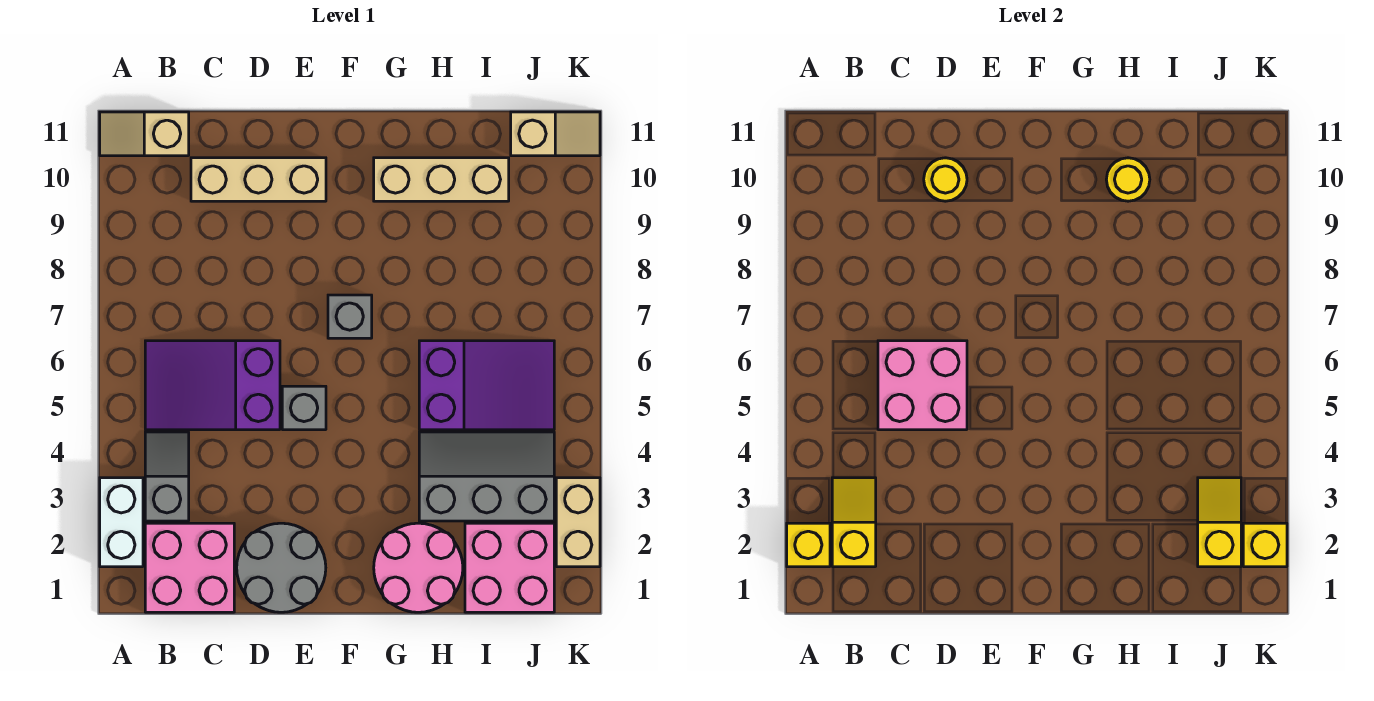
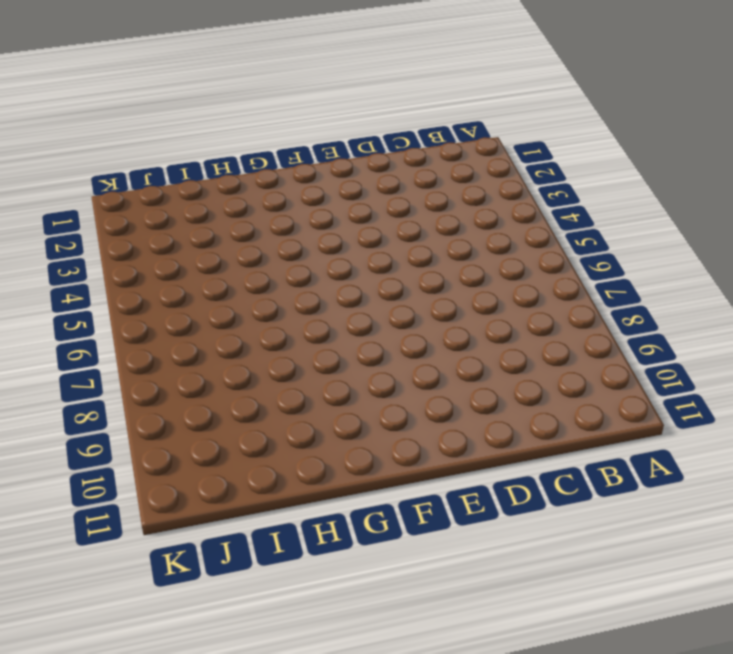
none -> white brick A2:A3 level 1
none -> tan slope A11:B11 level 1 top B
none -> pink brick B1:C2 level 1

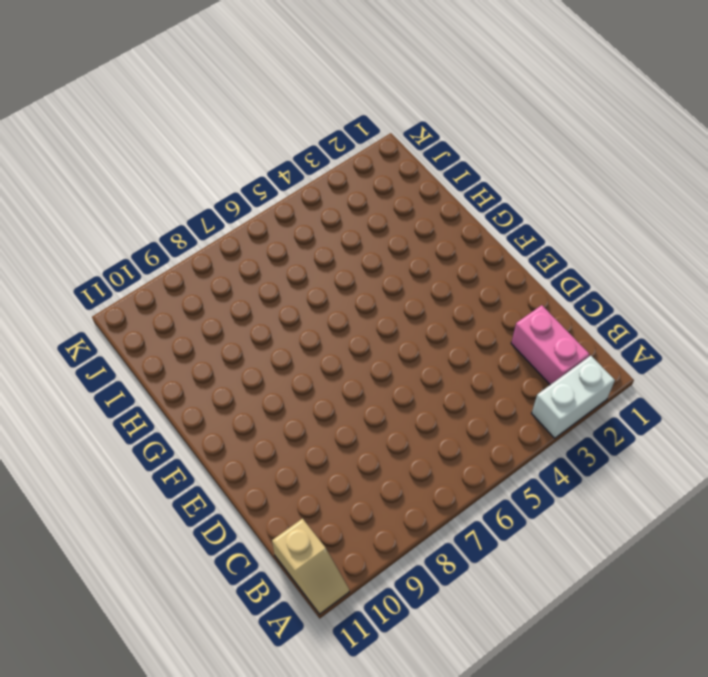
pink brick B2:C2 level 1 -> pink brick B1:C2 level 1
none -> grey slope B3:B4 level 1 top 3
none -> purple slope B5:D6 level 1 top D
none -> tan brick C10:E10 level 1

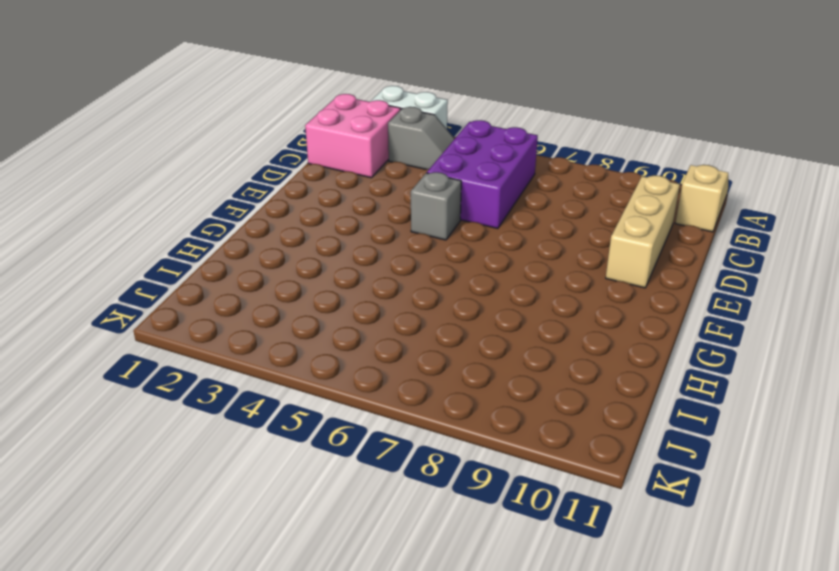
purple brick B5:D6 level 1 -> purple slope B5:D6 level 1 top D
none -> grey round brick D1:E2 level 1
none -> grey brick F7 level 1
none -> pink round brick G1:H2 level 1

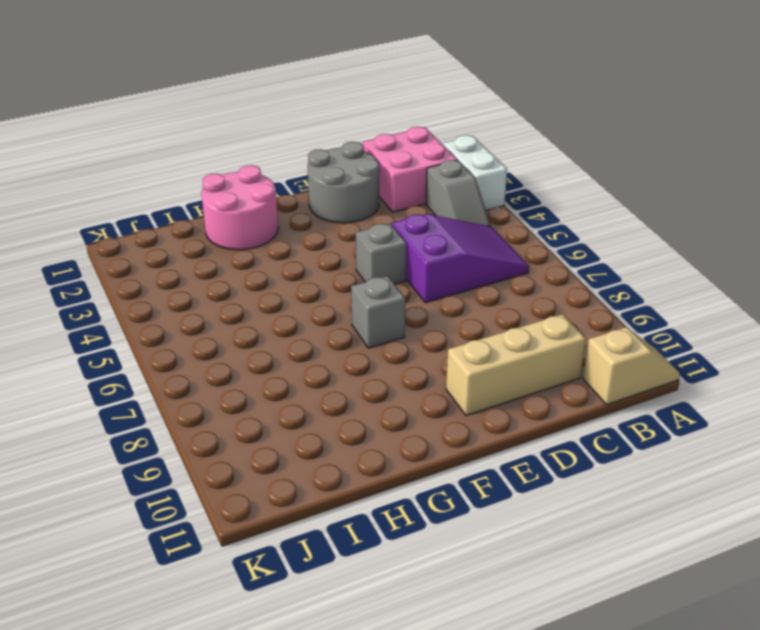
none -> tan brick G10:I10 level 1
none -> grey slope H3:J4 level 1 top 3
none -> purple slope H5:J6 level 1 top H

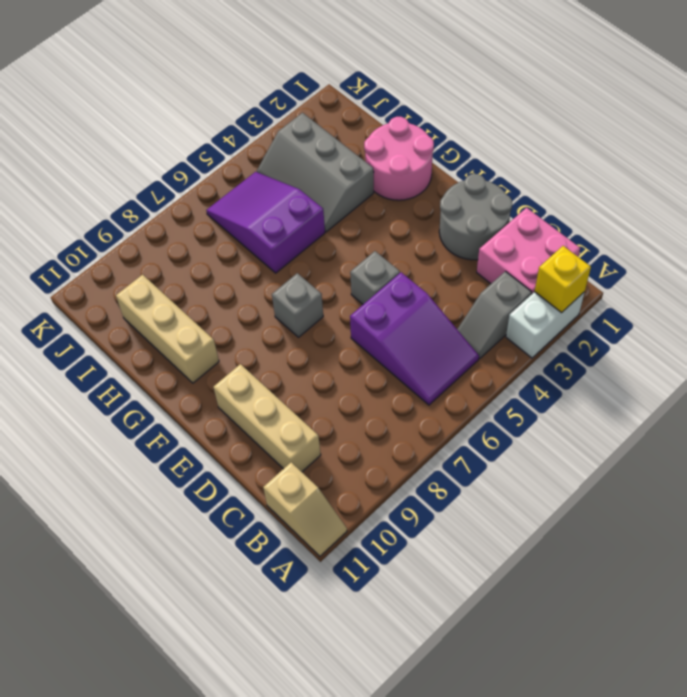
none -> pink brick I1:J2 level 1
none -> tan slope J11:K11 level 1 top J
none -> tan brick K2:K3 level 1

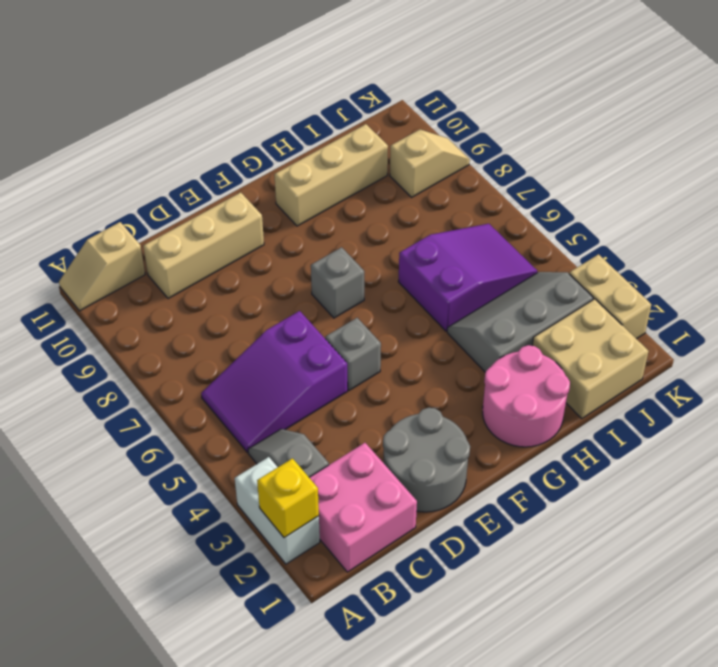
tan brick I1:J2 level 1 -> pink brick I1:J2 level 1
tan slope J9:K9 level 1 top J -> tan slope J11:K11 level 1 top J
none -> yellow slope B2:B3 level 2 top 2
none -> pink brick C5:D6 level 2
none -> yellow round brick D10 level 2

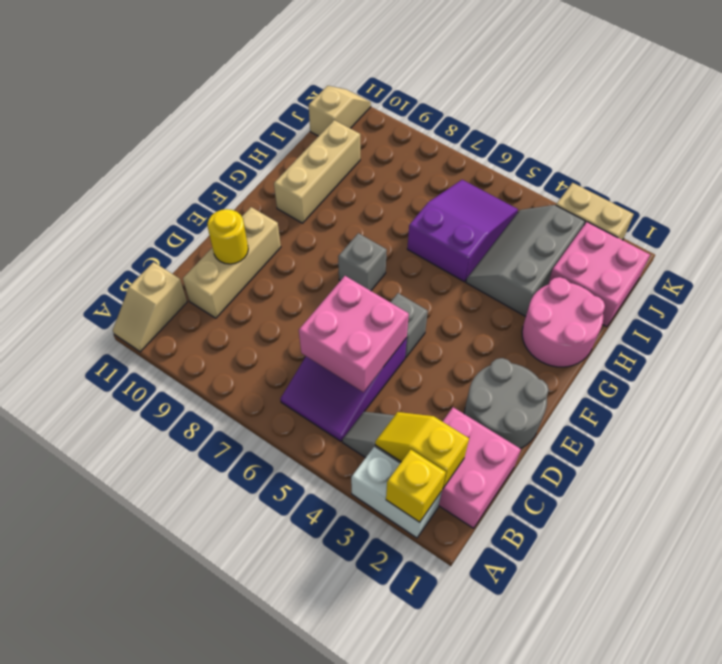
none -> yellow round brick H10 level 2
none -> yellow slope J2:J3 level 2 top 2
none -> yellow brick K2 level 2

